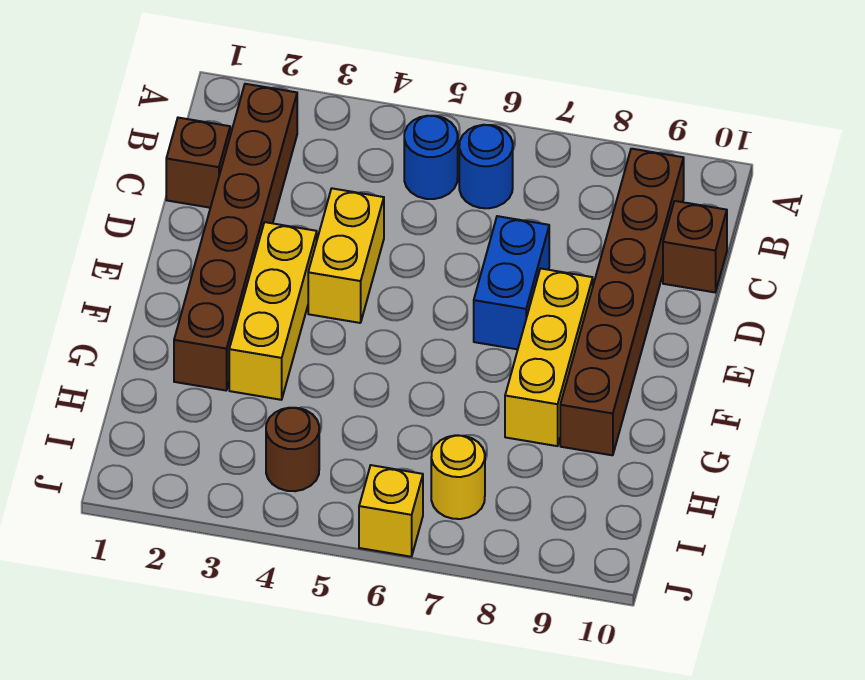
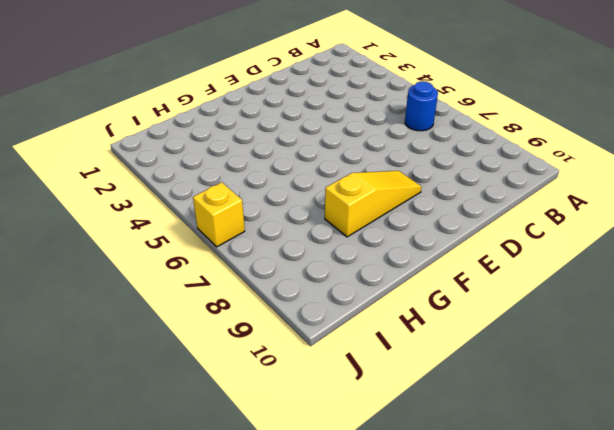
yellow slope E8:G8 level 1 top G -> yellow brick E8:G8 level 1
none -> brown brick B2:G2 level 1
none -> blue round brick B5 level 1
none -> brown brick B9:G9 level 1

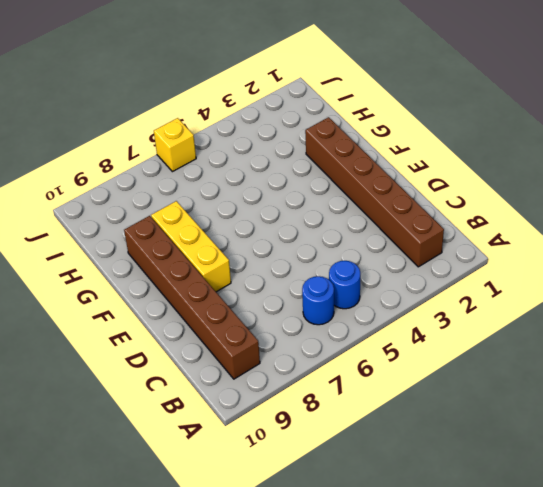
none -> brown brick C1 level 1
none -> brown brick C10 level 1
none -> yellow brick D4:E4 level 1

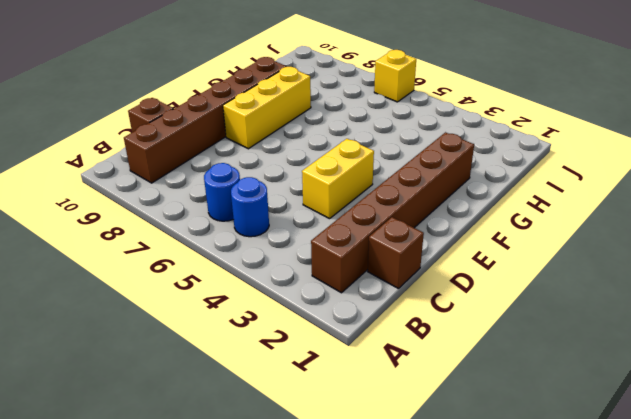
none -> blue brick D7:E7 level 1
none -> yellow brick E3:G3 level 1
none -> brown round brick I4 level 1

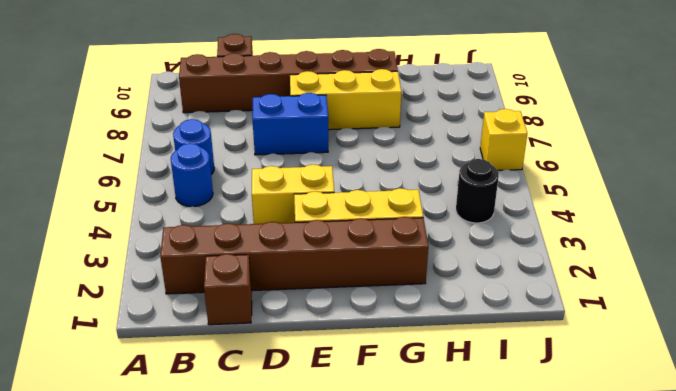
black round brick I4 level 1 -> brown round brick I4 level 1
none -> yellow round brick I7 level 1

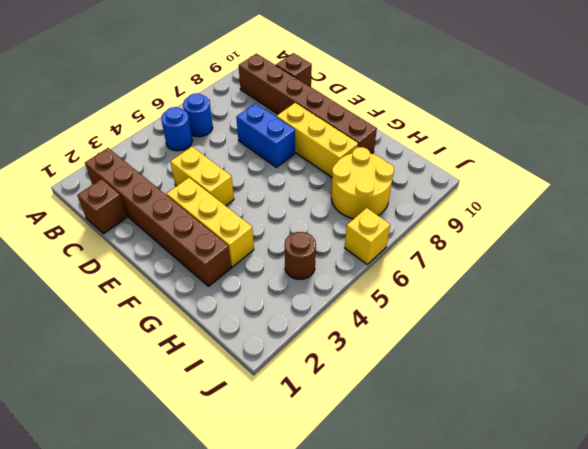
yellow round brick H7:I8 level 1 -> yellow round brick I7 level 1

